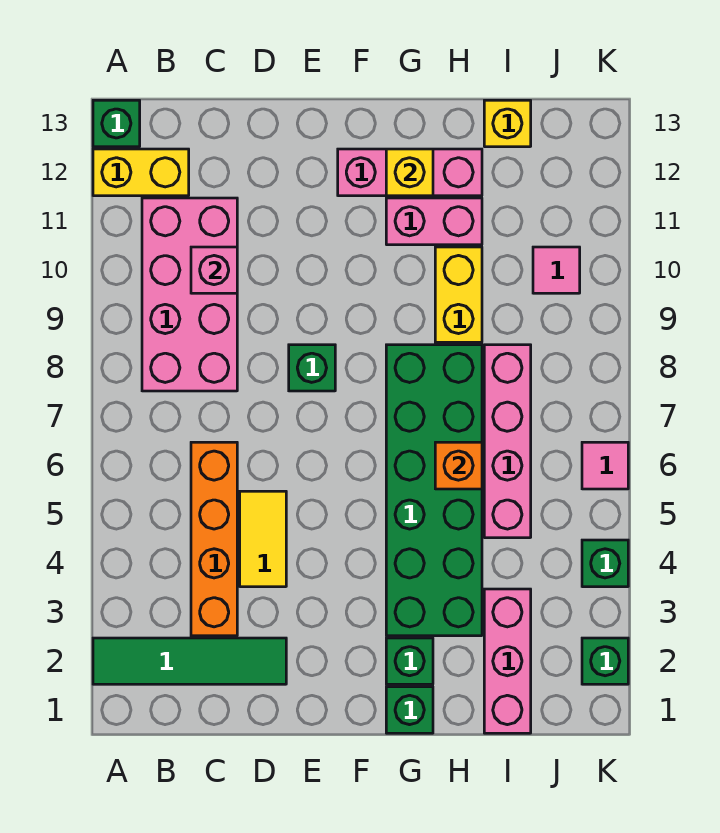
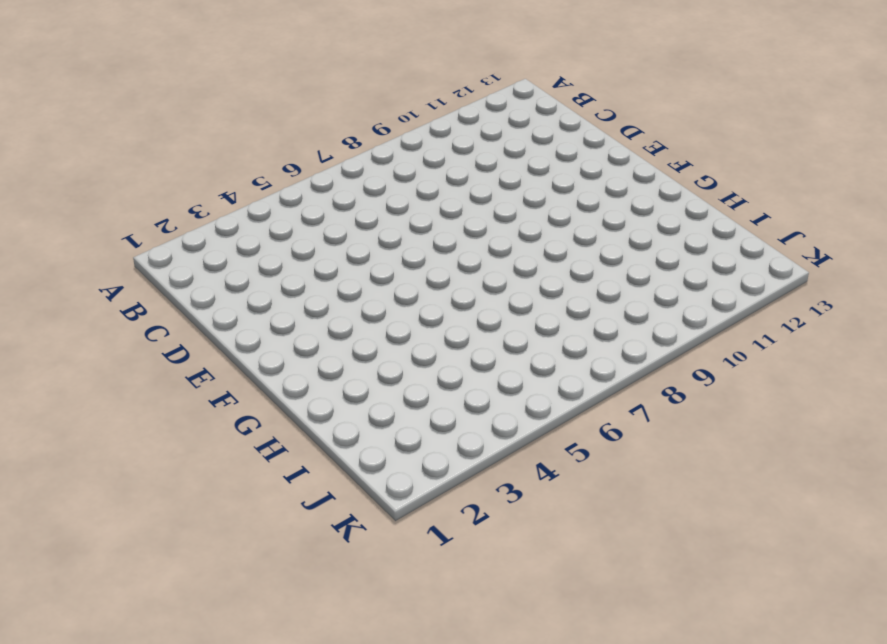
none -> green tile A2:D2 level 1
none -> yellow brick A12:B12 level 1
none -> green brick A13 level 1

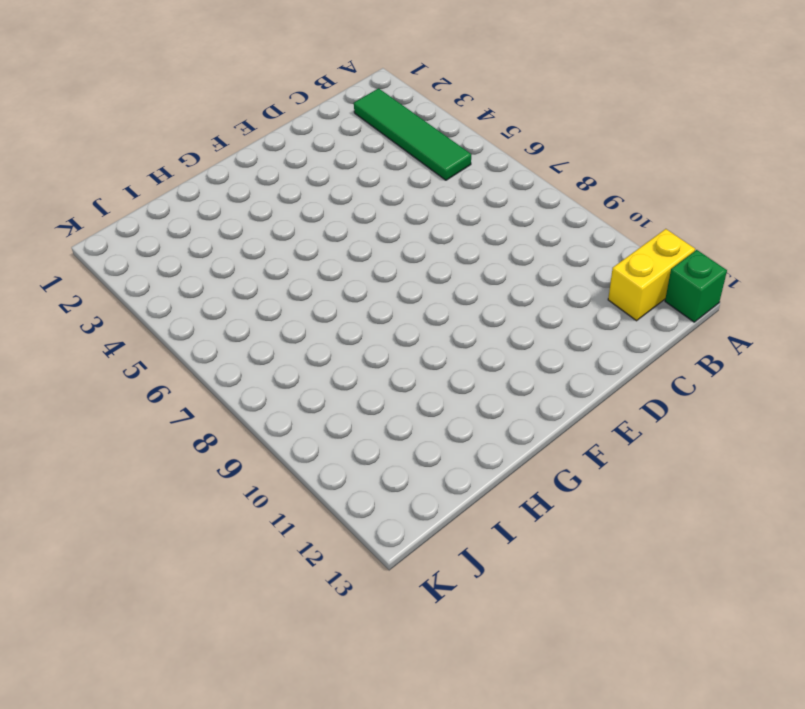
green tile B2:B5 level 1 -> green tile A2:D2 level 1
none -> pink brick B8:C11 level 1
none -> orange brick C3:C6 level 1
none -> yellow tile D4:D5 level 1

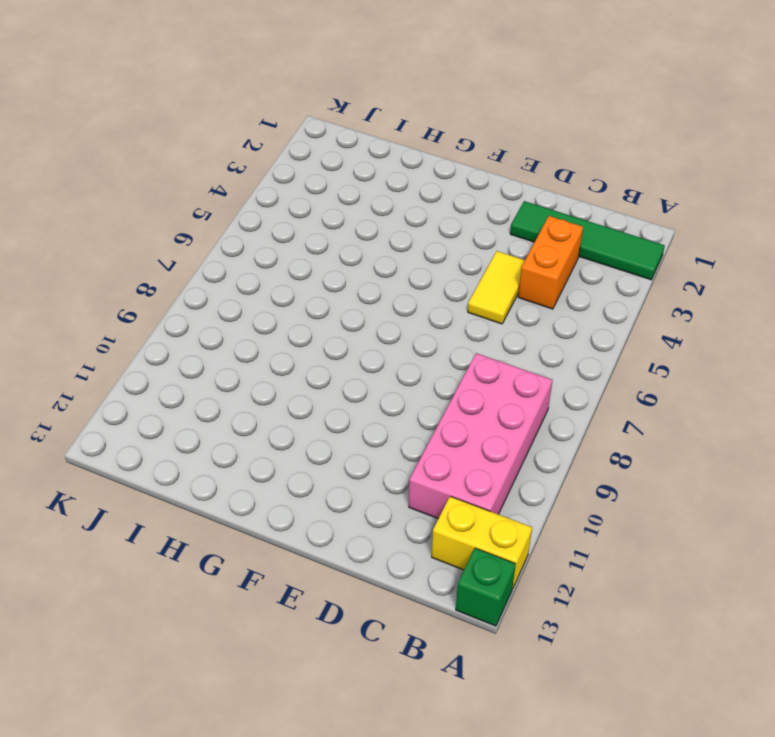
orange brick C3:C4 level 1 -> orange brick C3:C6 level 1
none -> green brick E8 level 1
none -> pink brick F12:H12 level 1
none -> green brick G1 level 1

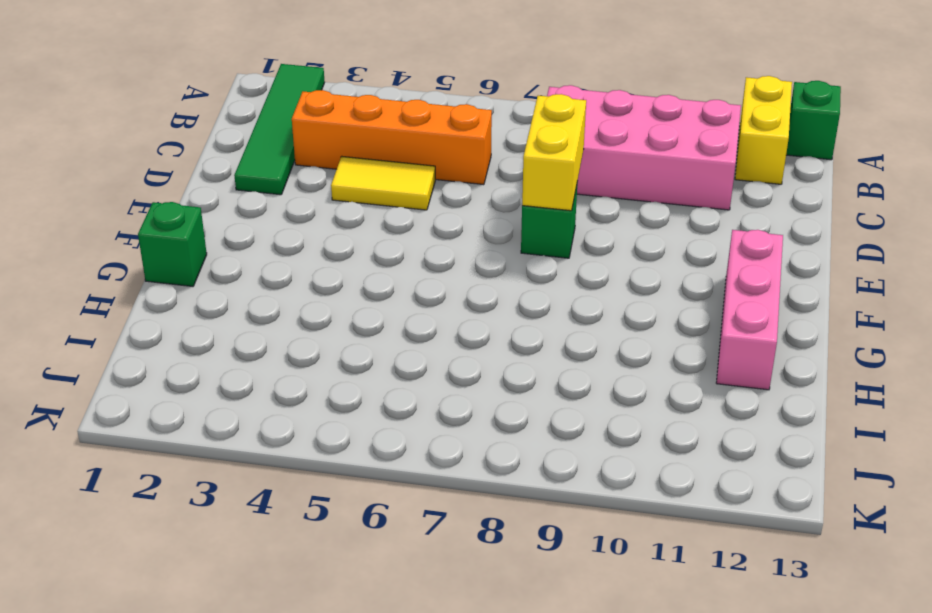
yellow brick D8:E8 level 2 -> yellow brick H9:H10 level 1
none -> green brick G2 level 1
none -> green brick G3:H8 level 1
none -> pink brick G11:H11 level 1

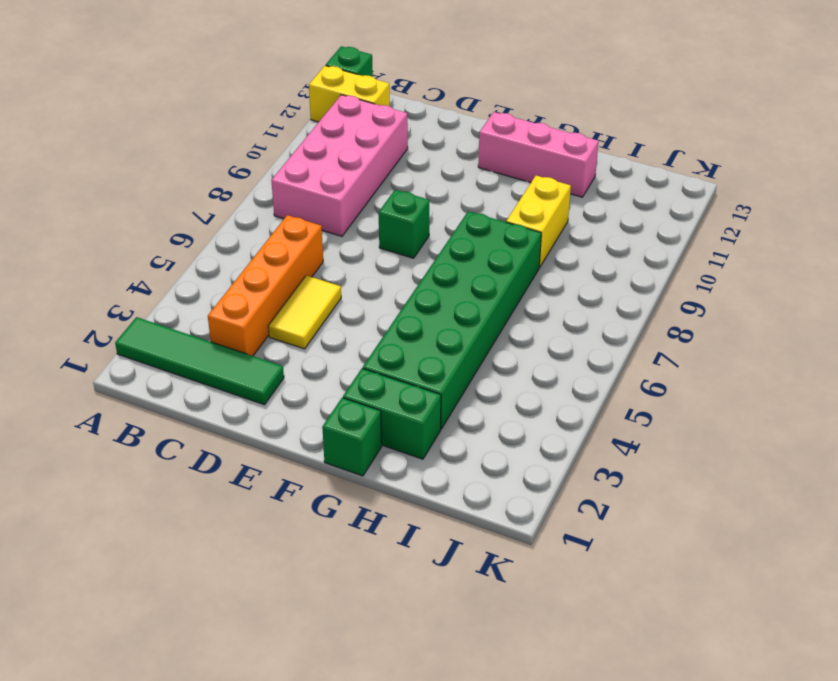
green brick G2:H2 level 1 -> green brick G2 level 1
none -> pink brick G11:H11 level 1
none -> pink brick I1:I3 level 1
none -> pink brick I5:I8 level 1

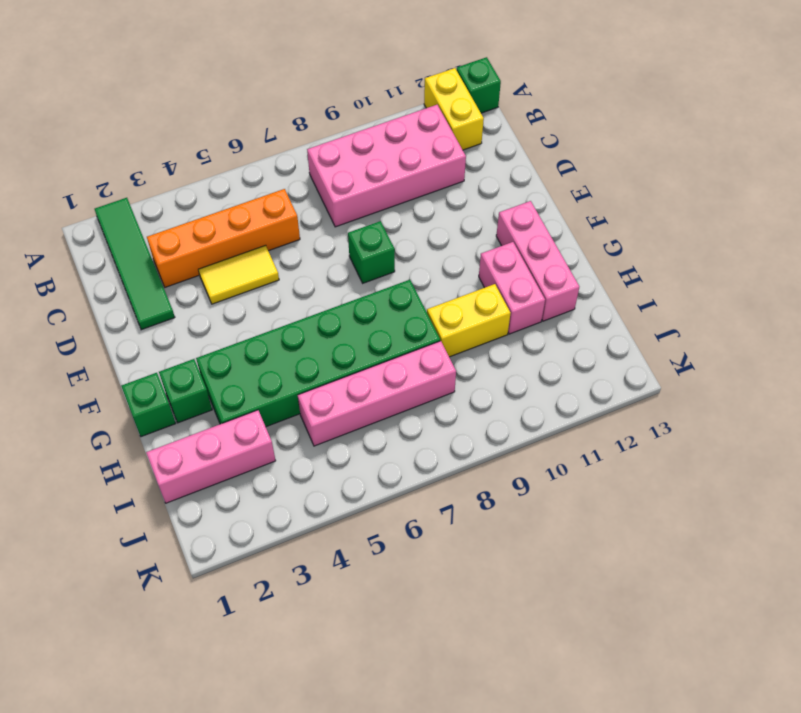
none -> yellow brick I13 level 1
none -> pink tile J10 level 1
none -> green brick K2 level 1

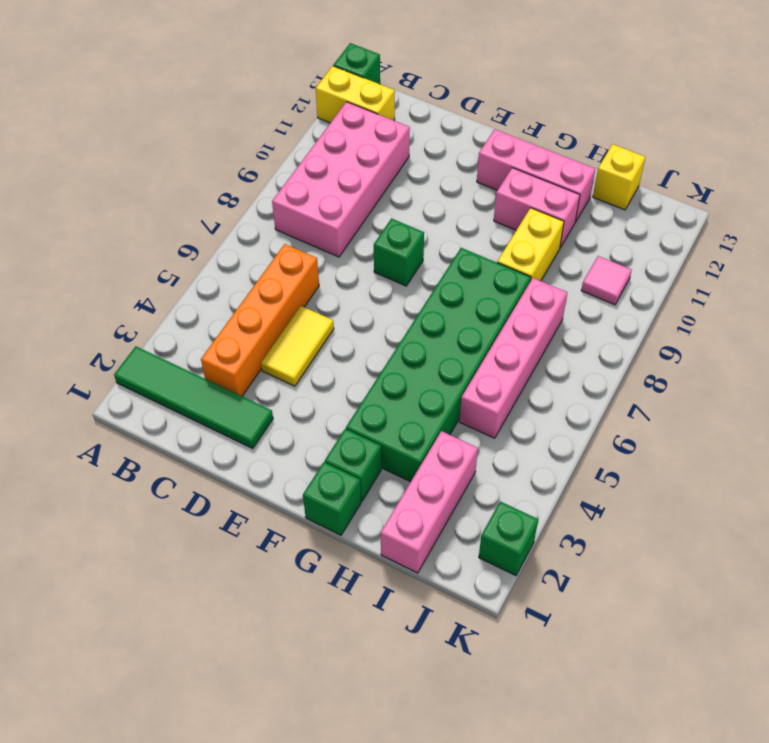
none -> green brick K4 level 1
none -> pink tile K6 level 1
none -> pink brick C10 level 2

